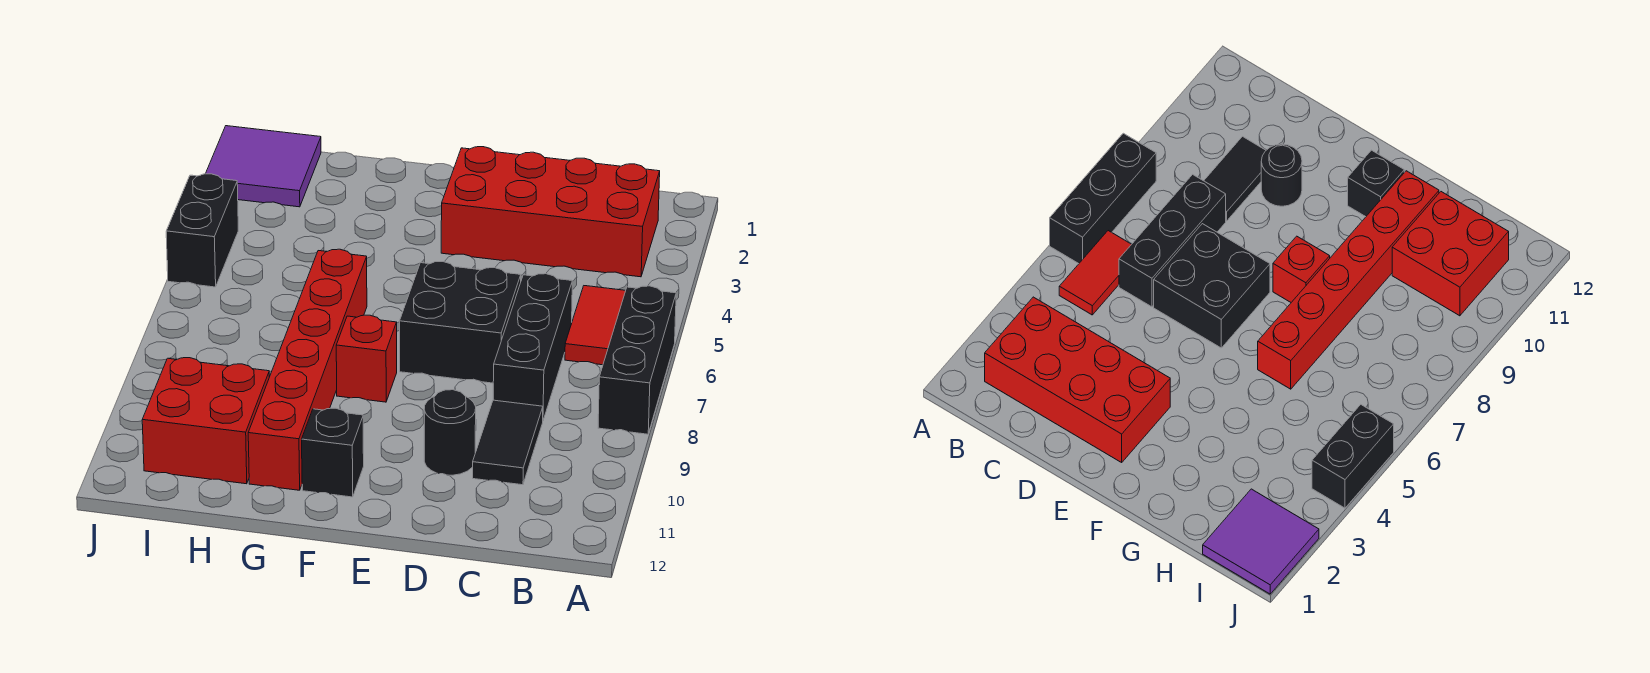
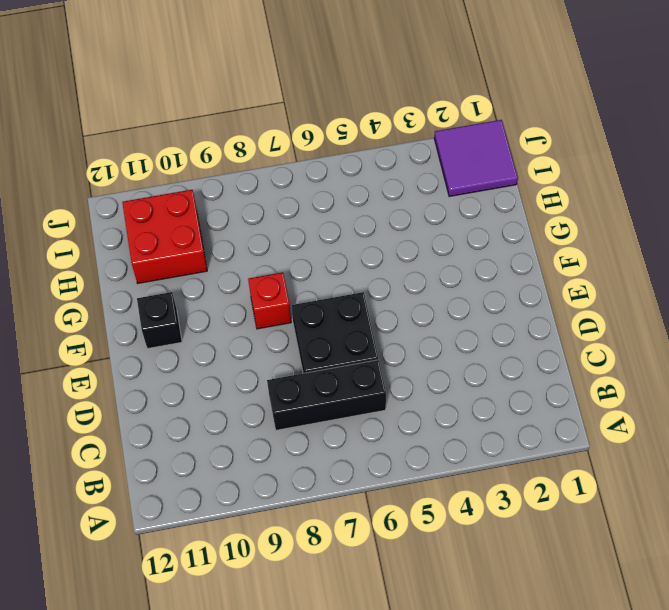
none -> black brick A6:A8 level 1
none -> red brick B2:E3 level 1
none -> red tile B5:B6 level 1

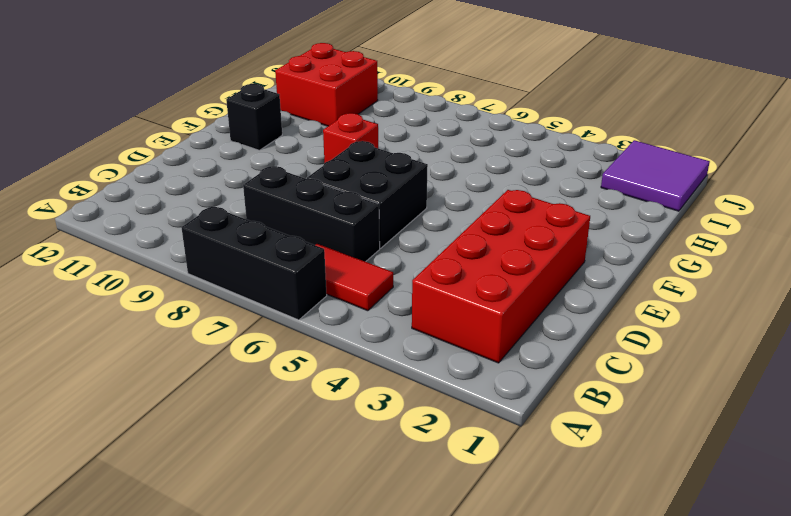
none -> black tile C9:C10 level 1
none -> black round brick D10 level 1
none -> red brick G6:G11 level 1

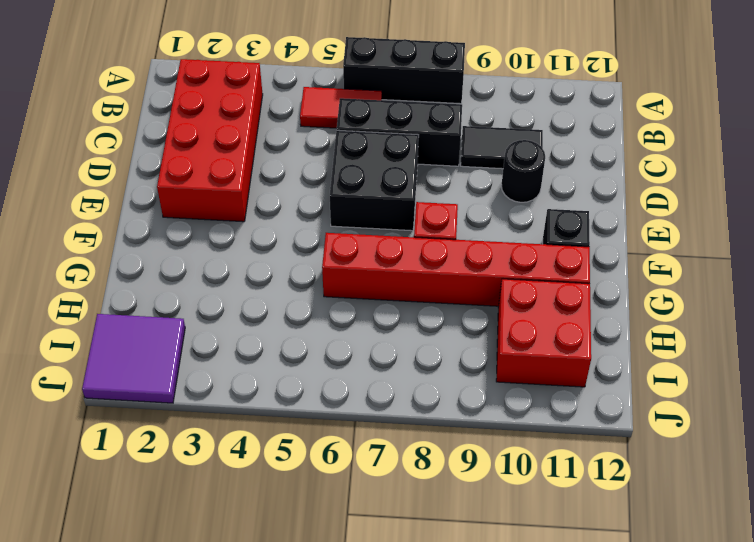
none -> black brick J4:J5 level 1

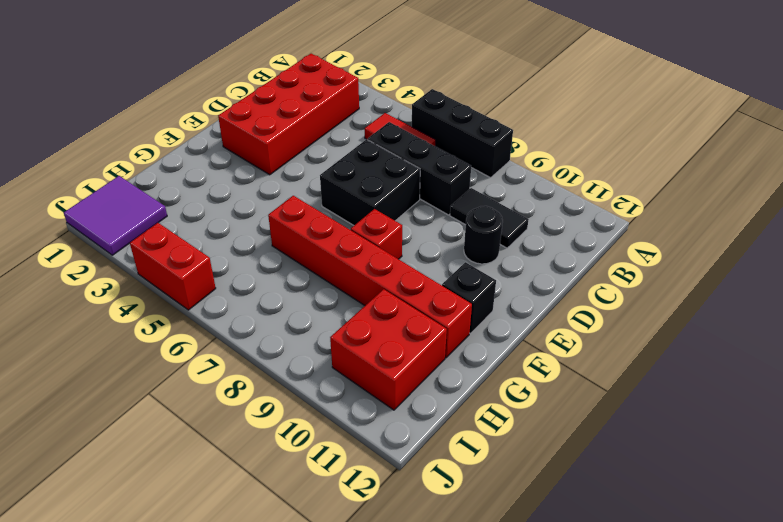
red brick J4:J5 level 1 -> black brick J4:J5 level 1

